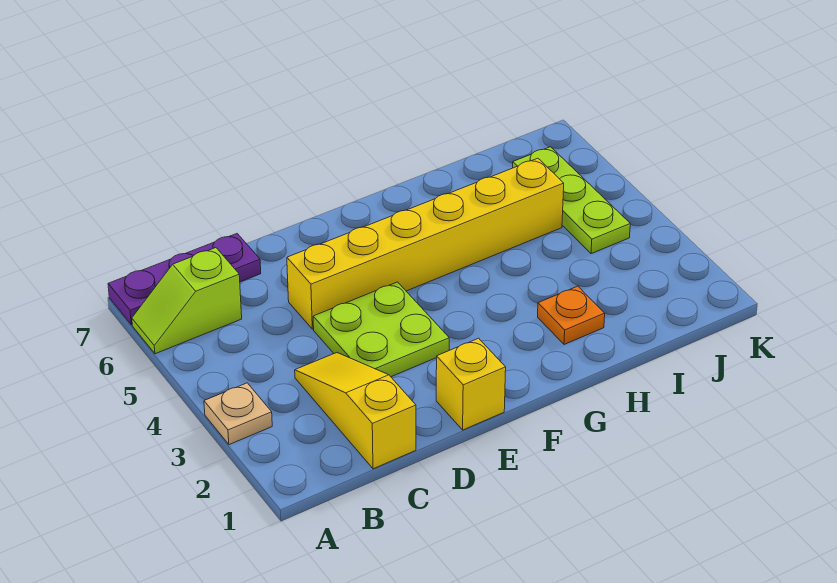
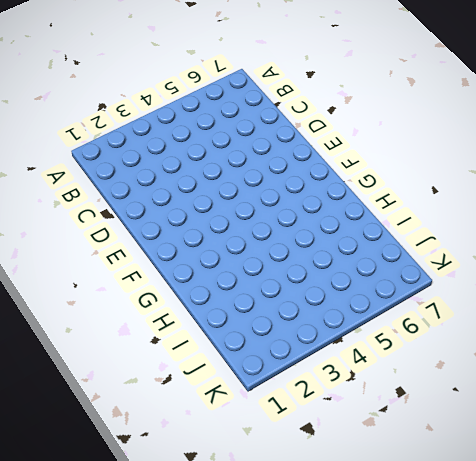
none -> tan plate A3 level 1
none -> lime slope A6:B6 level 1 top B

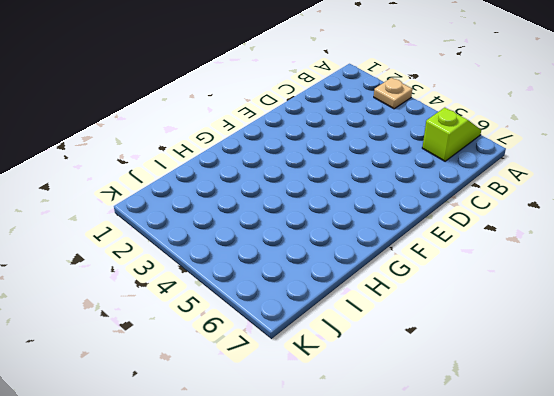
none -> purple plate A7:C7 level 1
none -> yellow slope C1:C3 level 1 top 1

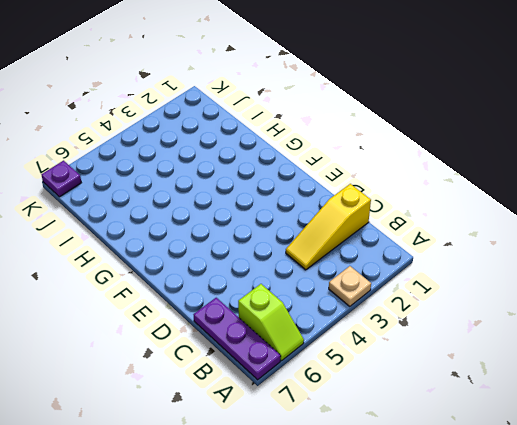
purple plate K7 level 1 -> none
none -> lime plate D3:E4 level 1
none -> yellow brick D5:I5 level 1

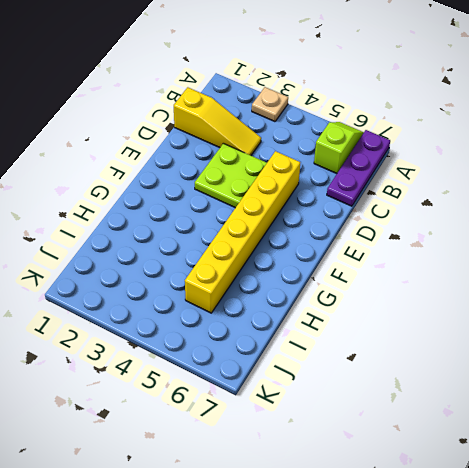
none -> yellow brick E1 level 1
none -> orange plate H2 level 1

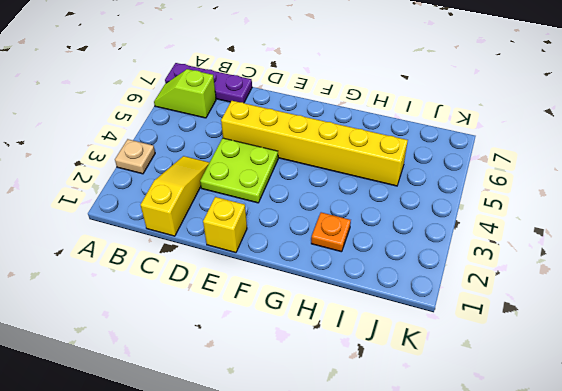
none -> lime plate J4:J6 level 1

